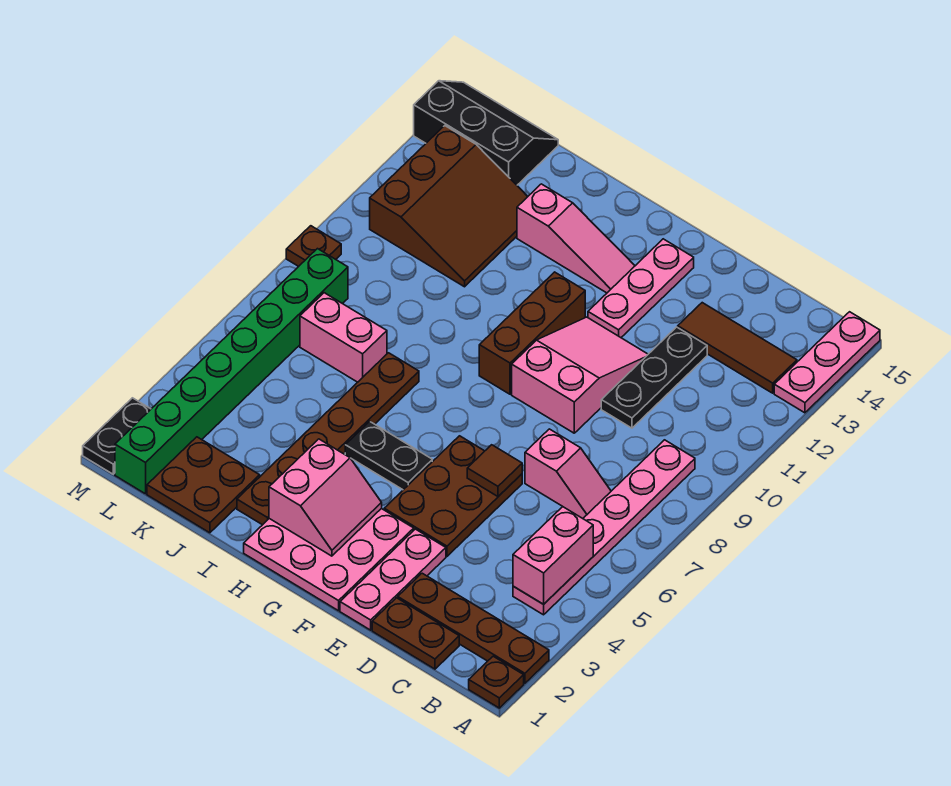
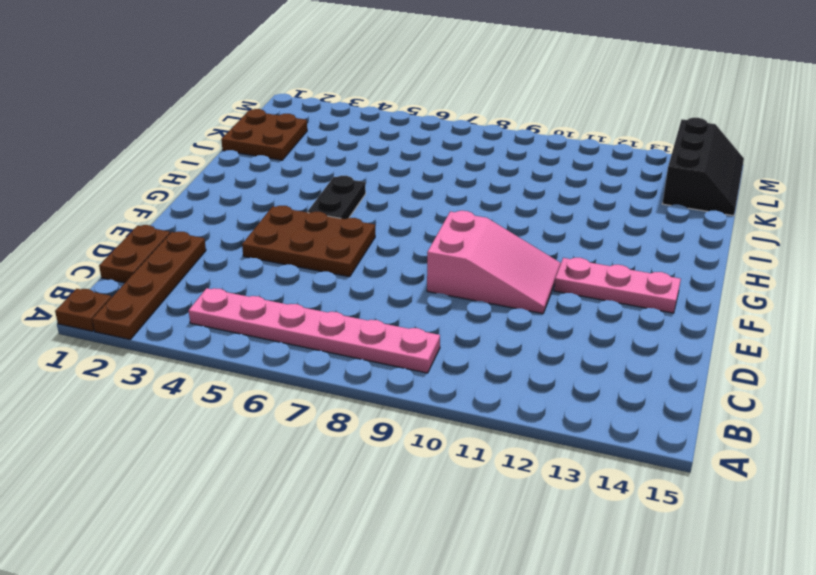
none -> pink plate A13:A15 level 1
none -> brown tile B13:D13 level 1
none -> pink slope C7:D7 level 1 top D

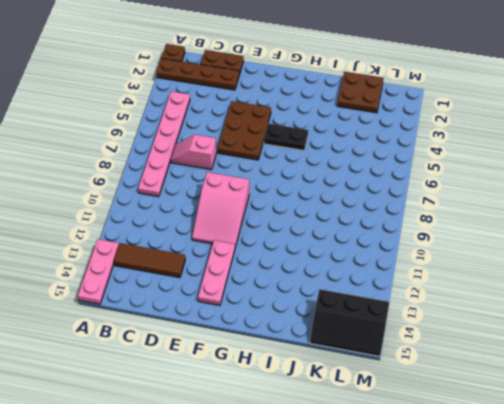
none -> black plate D10:D12 level 1
none -> pink plate E1:E3 level 1
none -> pink plate F1:H3 level 1

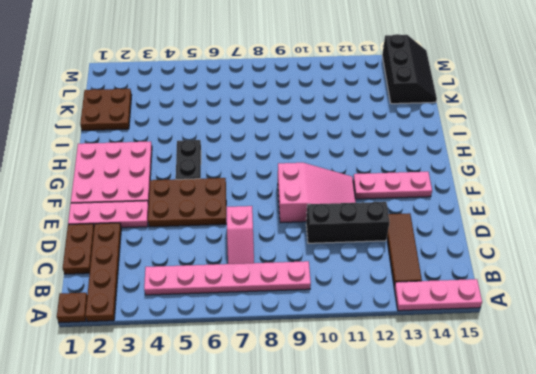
black brick D10:D12 level 1 -> black plate D10:D12 level 1
none -> brown brick G9:G11 level 1
none -> pink slope G13:I13 level 1 top I
none -> brown plate I2:I7 level 1

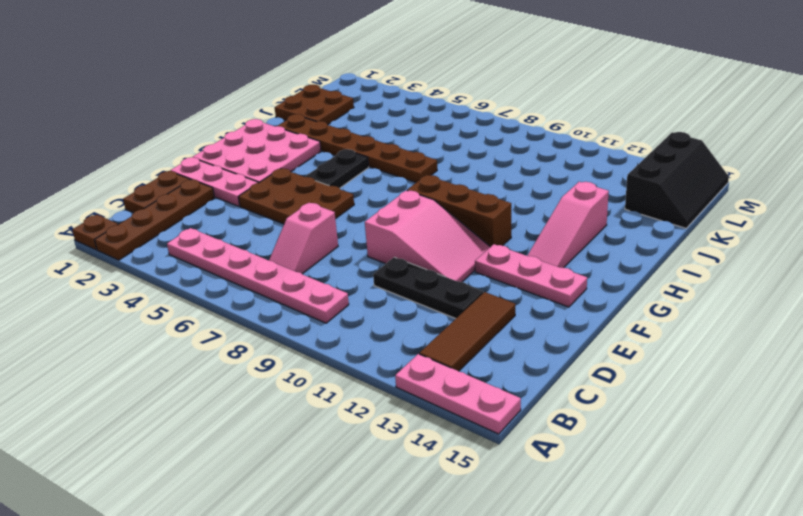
none -> pink brick J7:K7 level 1
none -> brown slope J11:L13 level 1 top L
none -> green brick L1:L8 level 1

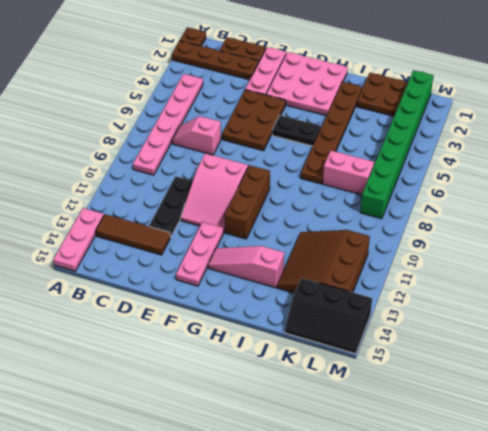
none -> black plate M1:M2 level 1
none -> brown plate M9 level 1
none -> pink brick B4:B5 level 2

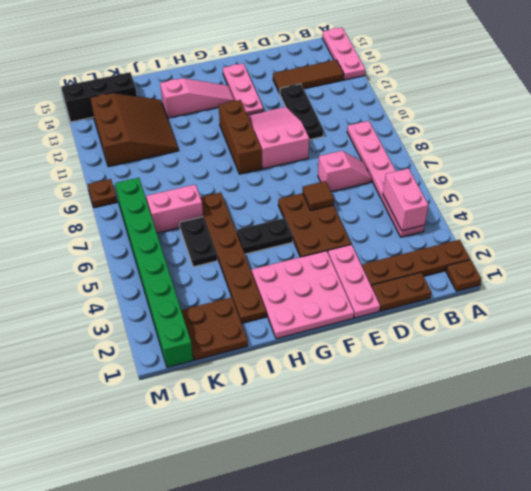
black plate J5:J6 level 1 -> black plate M1:M2 level 1
none -> pink slope G2:H3 level 2 top H

